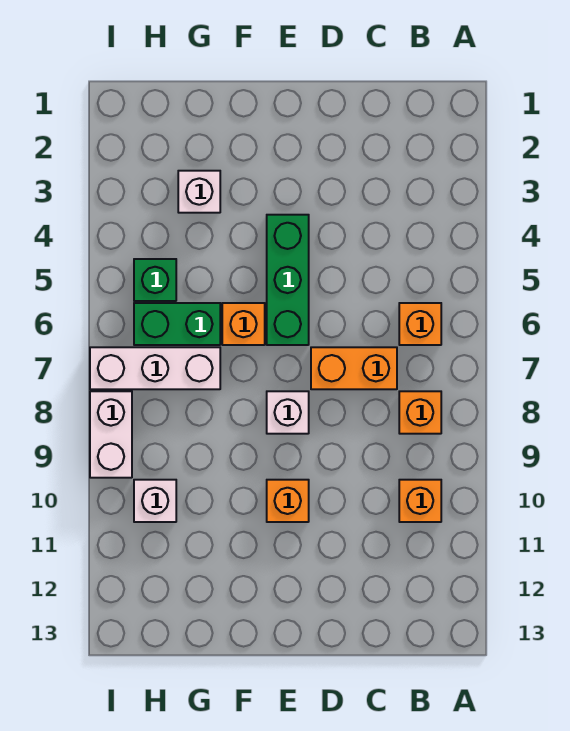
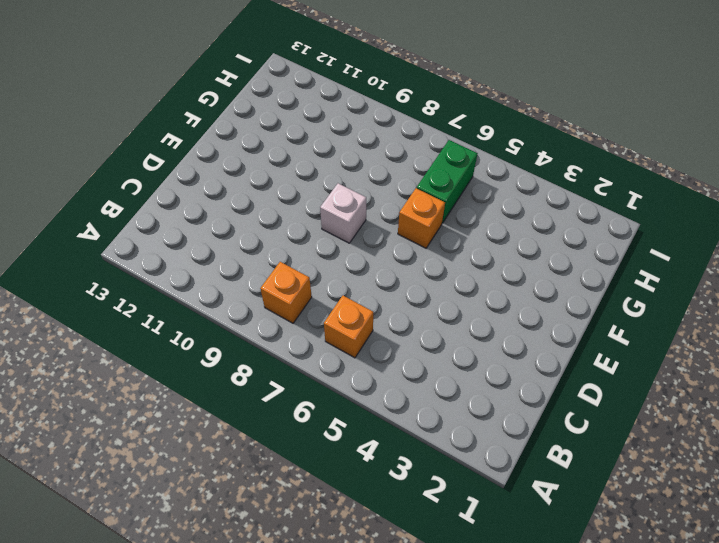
none -> orange brick B10 level 1
none -> orange brick C7:D7 level 1
none -> green brick E4:E6 level 1

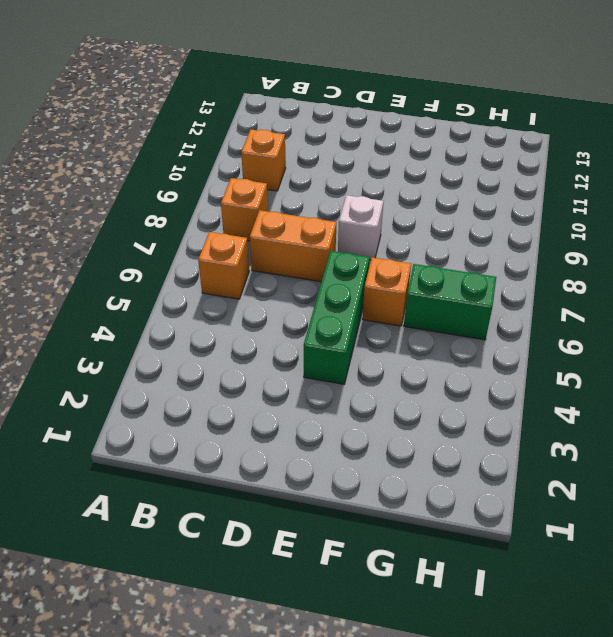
none -> orange brick E10 level 1
none -> white brick G3 level 1
none -> white brick G7:I7 level 1

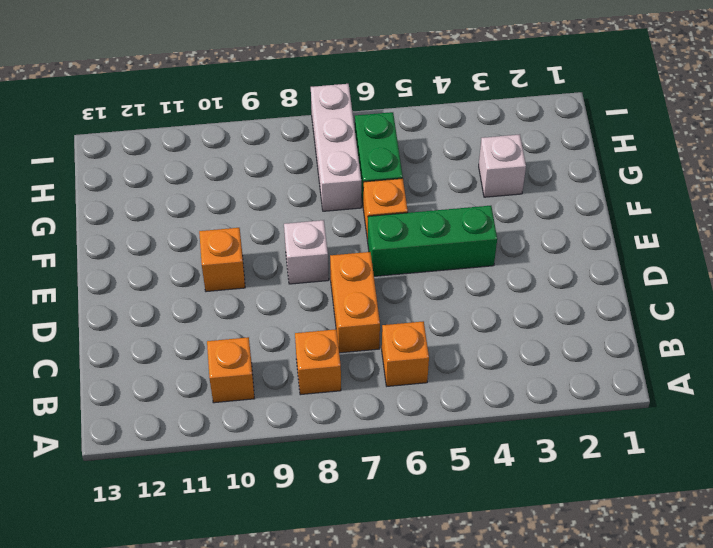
none -> green brick H5 level 1
none -> white brick H10 level 1
none -> white brick I8:I9 level 1

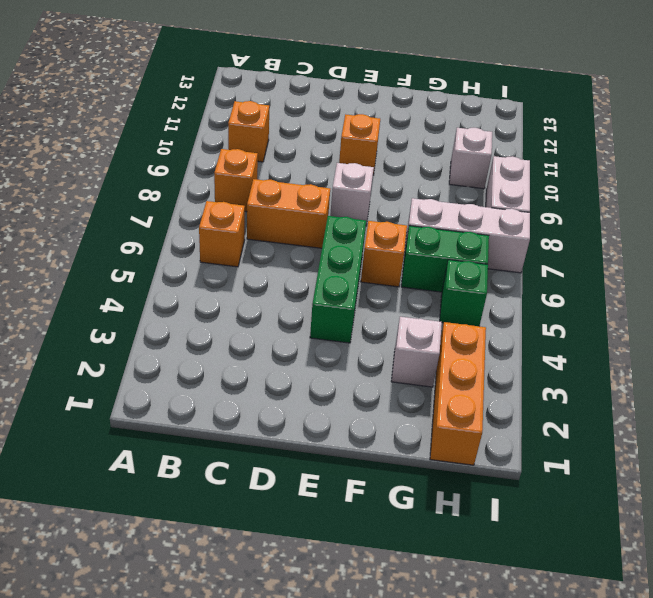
orange brick H1:H3 level 1 -> none

